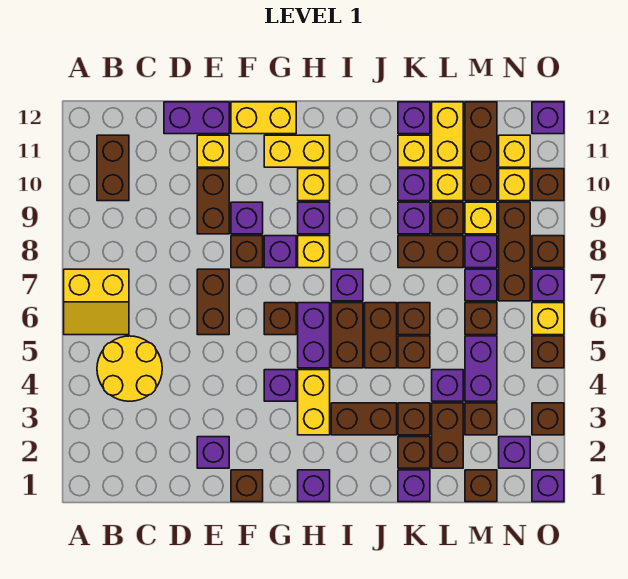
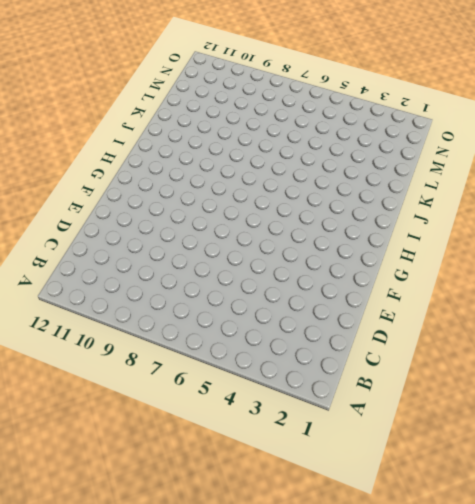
none -> yellow slope A6:B7 level 1 top 7
none -> yellow round brick B4:C5 level 1
none -> brown brick B10:B11 level 1
none -> purple brick D12:E12 level 1

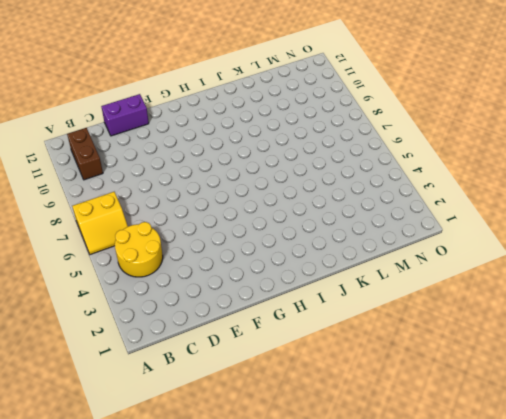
none -> purple brick E2 level 1
none -> brown brick E6:E7 level 1
none -> brown brick E9:E10 level 1
none -> yellow brick E11 level 1

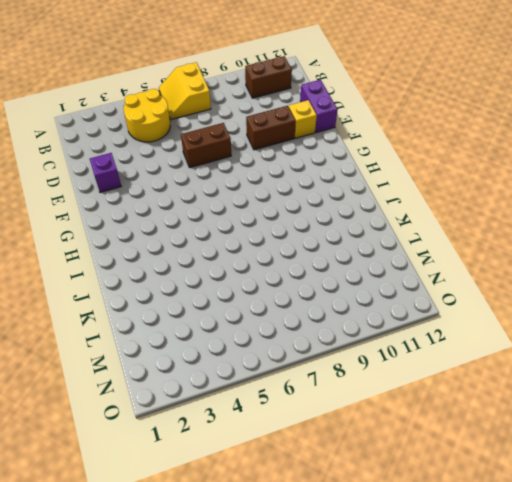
none -> brown brick F1 level 1
none -> brown brick F8 level 1
none -> purple brick F9 level 1
none -> yellow brick F12:G12 level 1

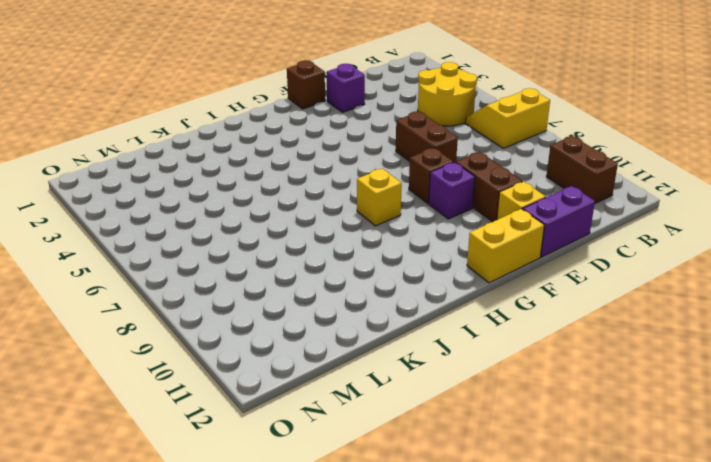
none -> purple brick G4 level 1
none -> brown brick G6 level 1
none -> purple brick G8 level 1
none -> yellow brick G11:H11 level 1

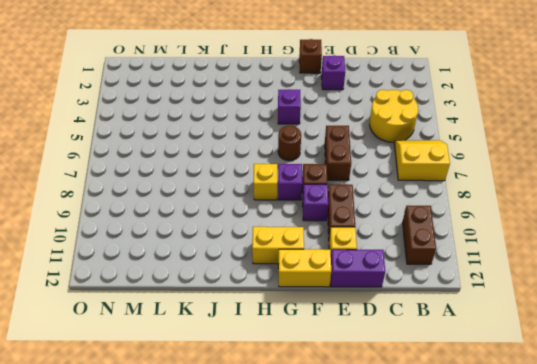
brown round brick G6 level 1 -> brown brick G6 level 1
none -> purple brick H1 level 1
none -> yellow brick H3:H4 level 1
none -> purple brick H5:H6 level 1
none -> purple brick H9 level 1

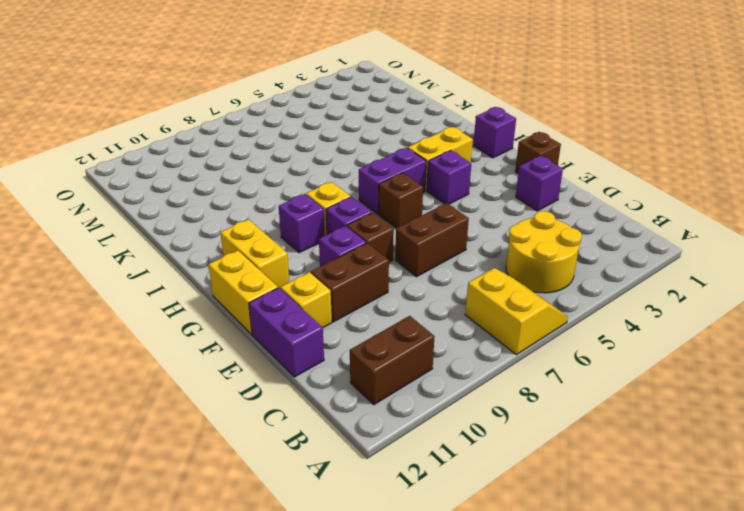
none -> yellow brick H10 level 1
none -> brown brick I3:J3 level 1
none -> brown brick I5:I6 level 1
none -> purple brick I7 level 1

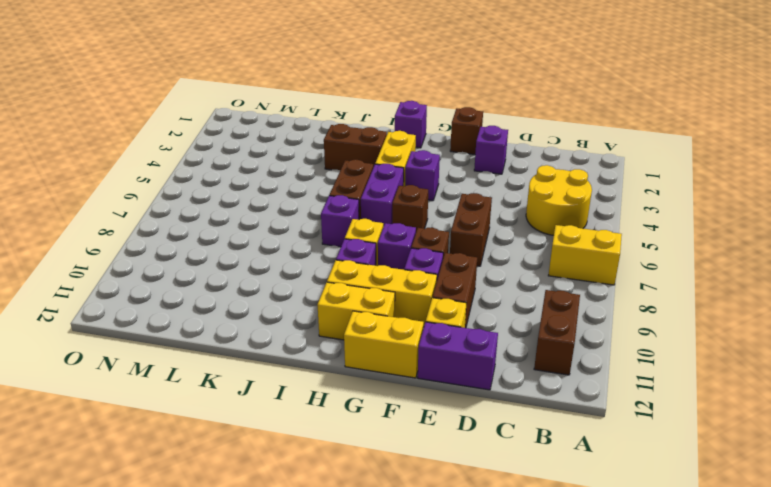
yellow brick F10:H10 level 1 -> yellow brick H10 level 1
none -> brown brick J5:J6 level 1
none -> purple brick K1 level 1
none -> brown brick K2 level 1
none -> brown brick K3 level 1

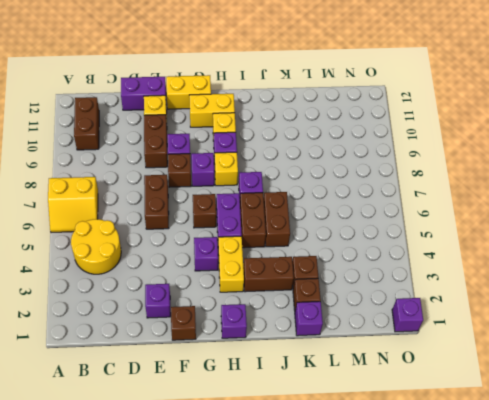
none -> brown brick K5 level 1
none -> brown brick K6 level 1
none -> brown brick K8:L8 level 1
none -> purple brick K9 level 1

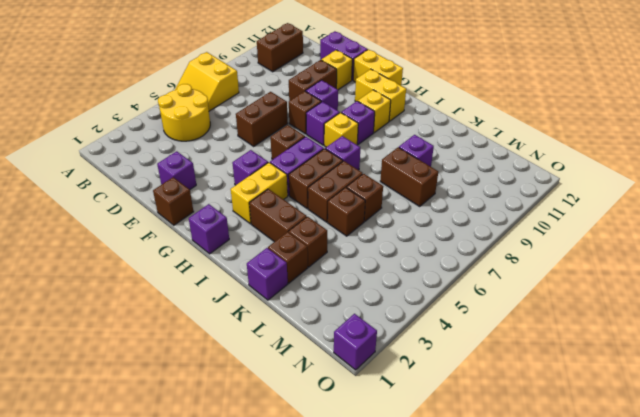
none -> purple brick K10 level 1
none -> yellow brick K11 level 1
none -> purple brick K12 level 1
none -> brown brick L2:L3 level 1

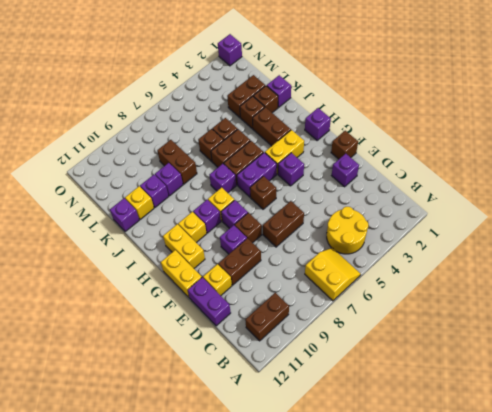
none -> purple brick L4 level 1
none -> brown brick L9 level 1
none -> yellow brick L10 level 1
none -> yellow brick L11:L12 level 1

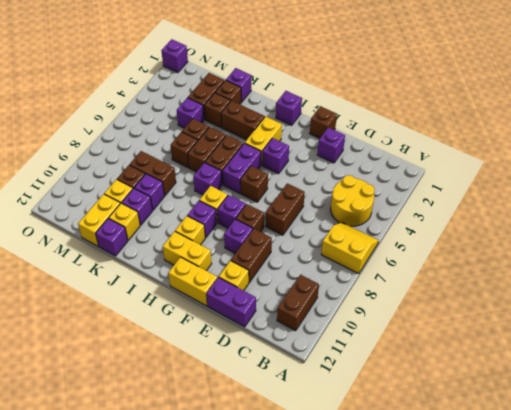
none -> brown brick M1 level 1
none -> brown brick M3 level 1
none -> purple brick M4:M5 level 1
none -> brown brick M6 level 1

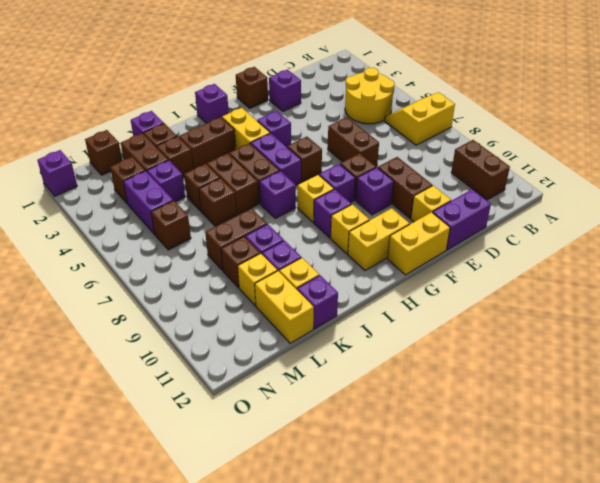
none -> purple brick M7 level 1
none -> purple brick M8 level 1
none -> yellow brick M9 level 1
none -> brown brick M10:M12 level 1

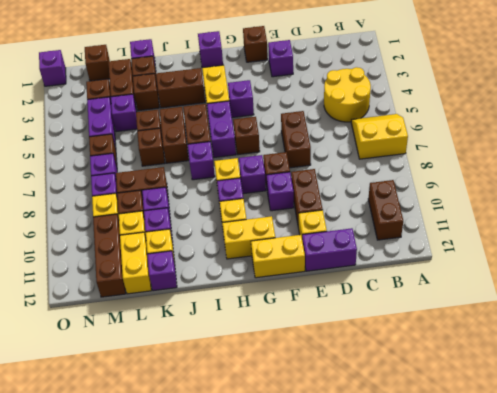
none -> purple brick N2 level 1
none -> brown brick N7:N9 level 1
none -> yellow brick N10 level 1
none -> yellow brick N11 level 1

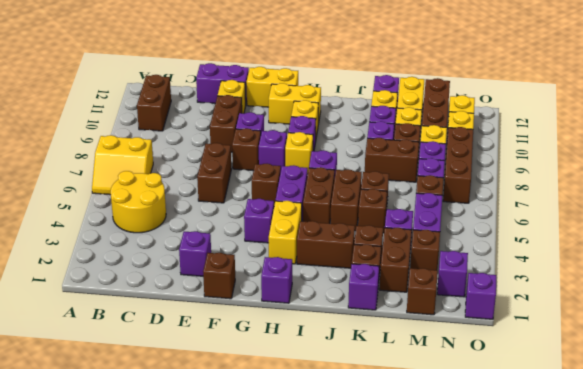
none -> brown brick O3 level 1
none -> brown brick O5 level 1
none -> yellow brick O6 level 1
none -> purple brick O7 level 1

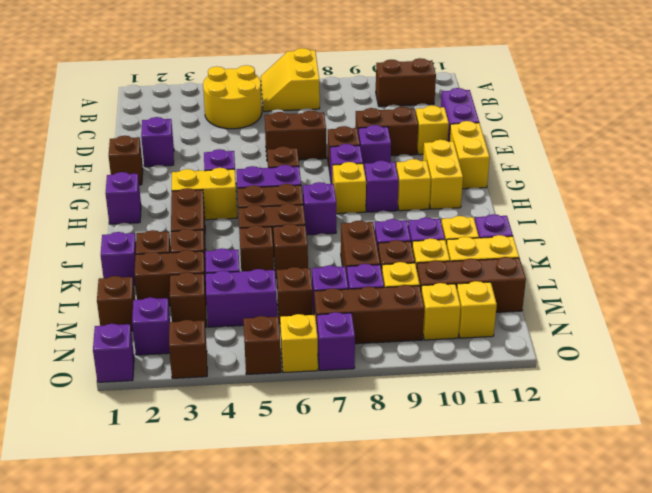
none -> brown brick O8 level 1
none -> brown brick O10 level 1
none -> purple brick O12 level 1

